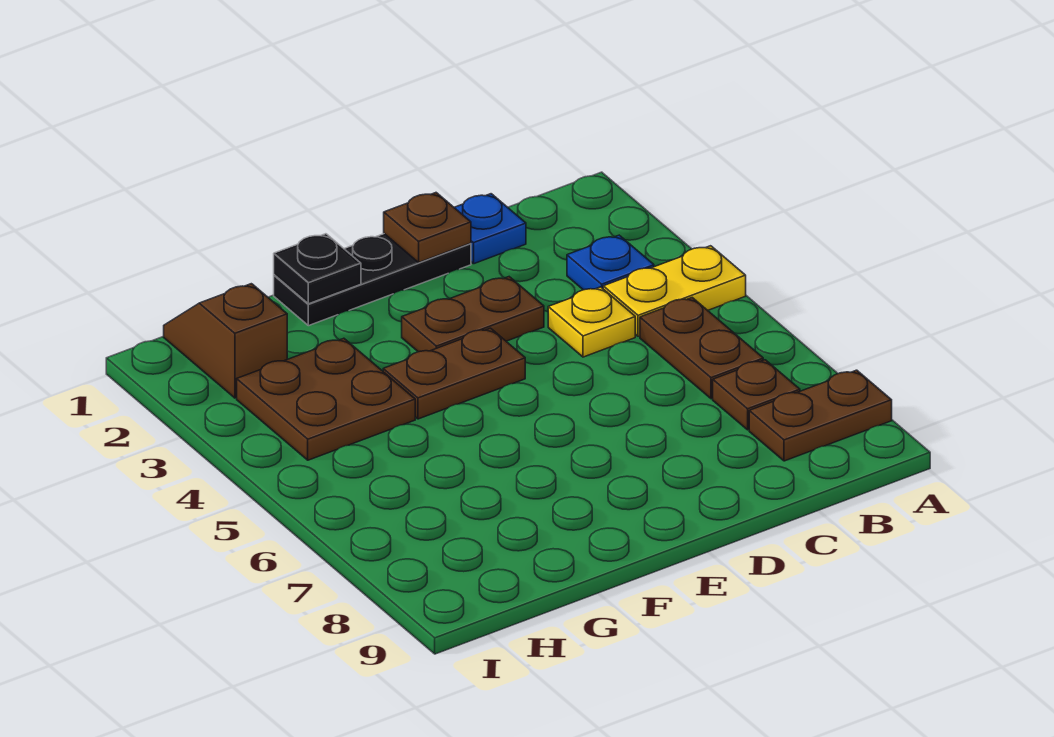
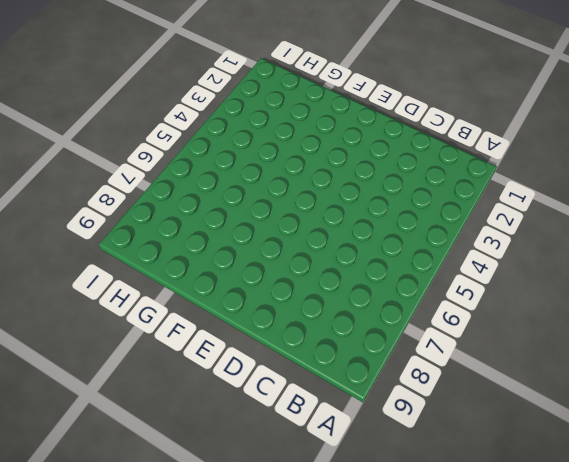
none -> yellow plate A4:B4 level 1
none -> brown plate A8:B8 level 1
none -> blue plate B3 level 1

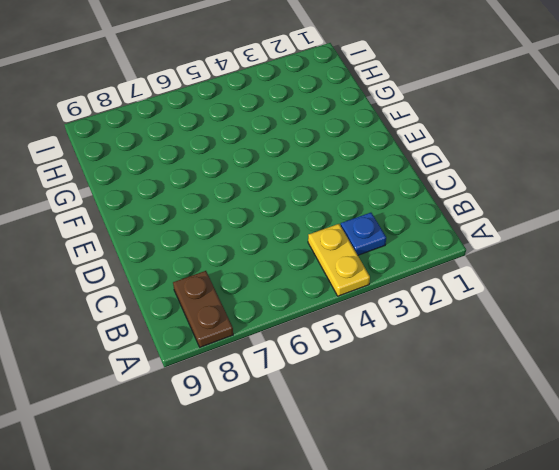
none -> brown plate B5:B6 level 1
none -> brown plate B7 level 1
none -> blue plate C1 level 1

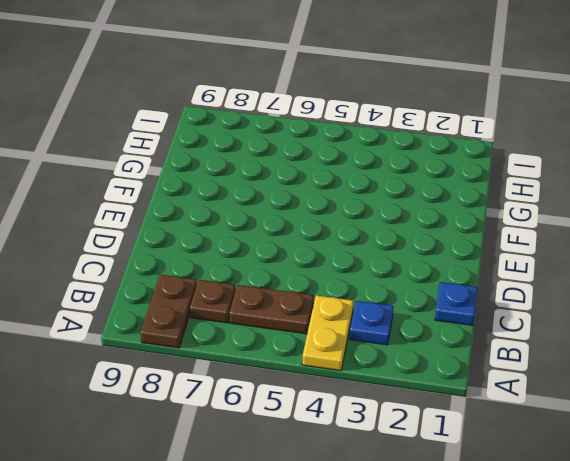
none -> yellow plate C4 level 1
none -> black plate D1:F1 level 1
none -> brown plate D3:E3 level 1

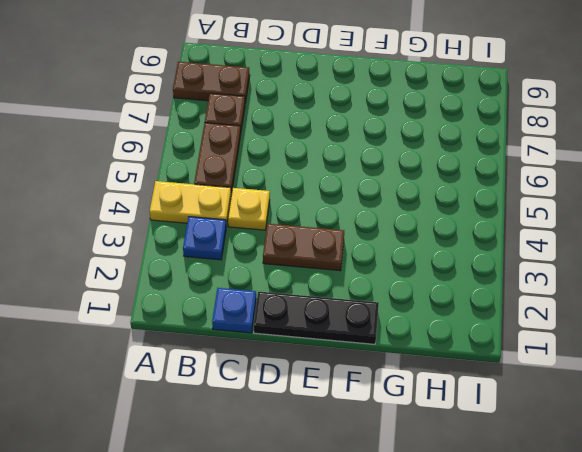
none -> brown plate E4:F4 level 1
none -> brown plate G3:H4 level 1
none -> brown slope H1:H2 level 1 top 2

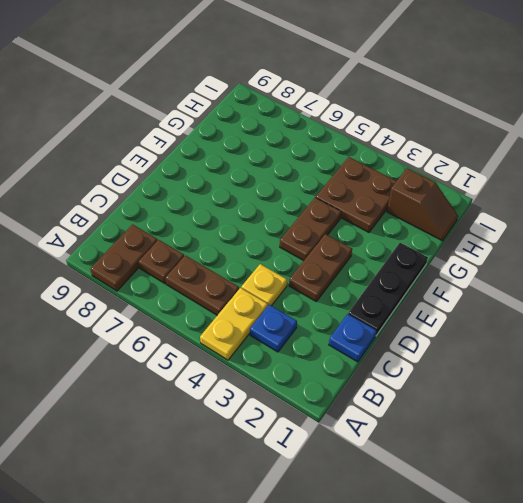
none -> brown plate D1 level 2
none -> black plate F1 level 2

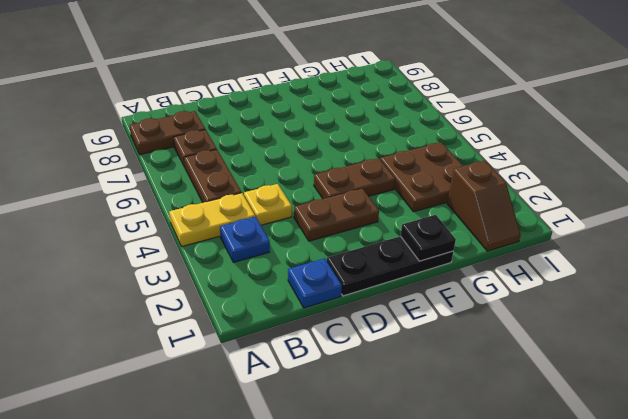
none -> brown plate D1 level 2

